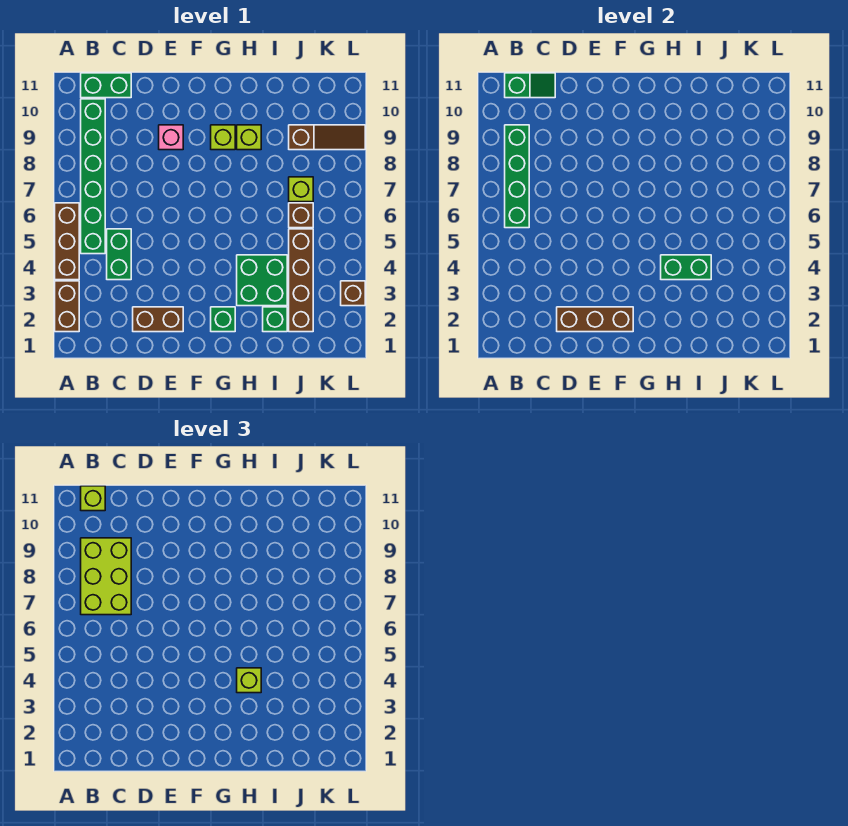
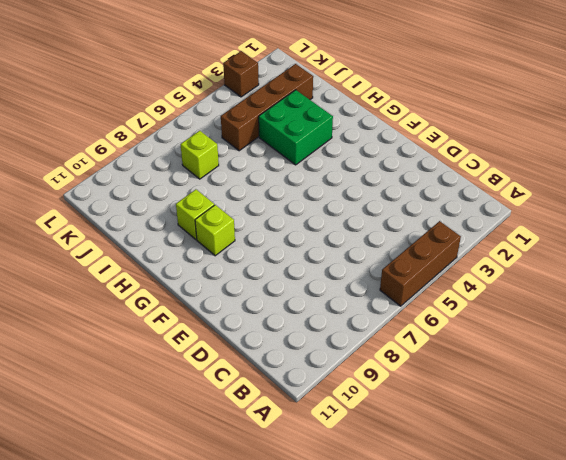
none -> brown brick A2:A3 level 1
none -> green brick B5:B10 level 1
none -> green brick B11:C11 level 1

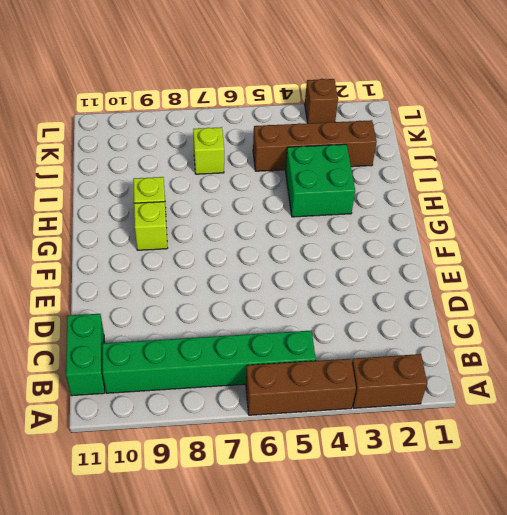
none -> green brick C4:C5 level 1
none -> brown brick D2:E2 level 1
none -> pink brick E9 level 1

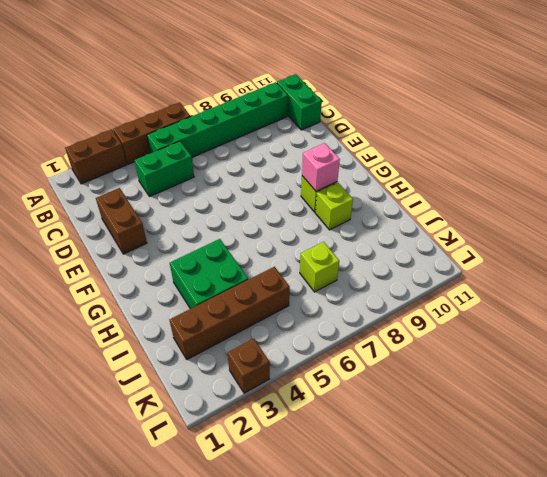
pink brick G9 level 2 -> pink brick E9 level 1
none -> green brick G2 level 1
none -> green brick I2 level 1
none -> brown brick J6 level 1

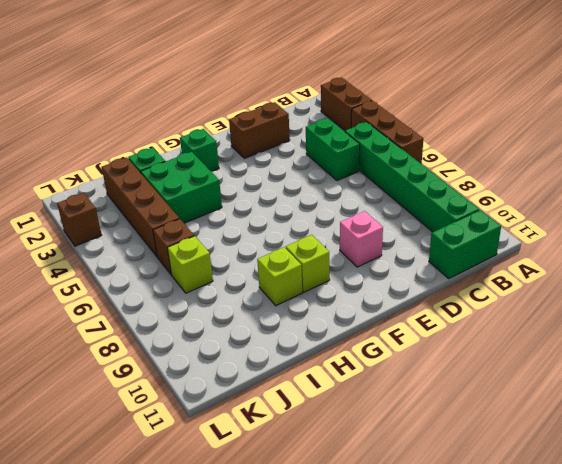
none -> brown slope J9:L9 level 1 top J
none -> green brick B6:B9 level 2
none -> green slope B11:C11 level 2 top B

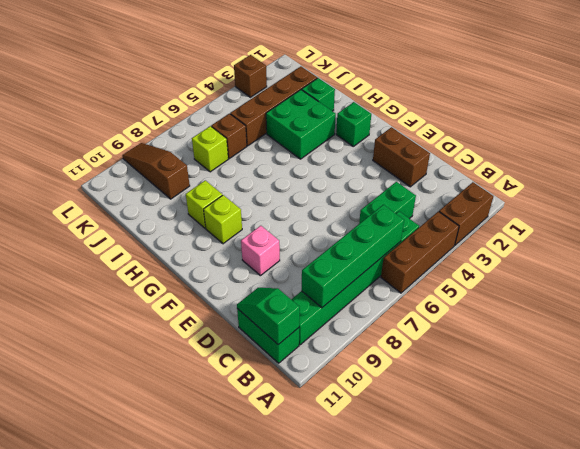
none -> brown brick D2:F2 level 2
none -> green brick H4:I4 level 2
none -> lime brick B7:C9 level 3

